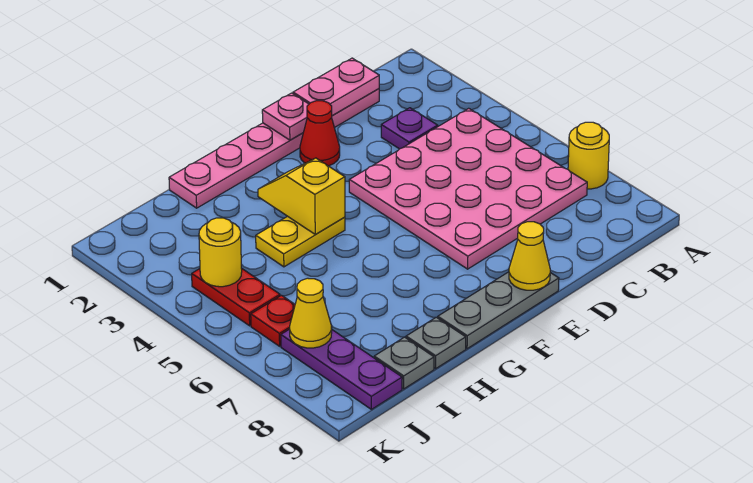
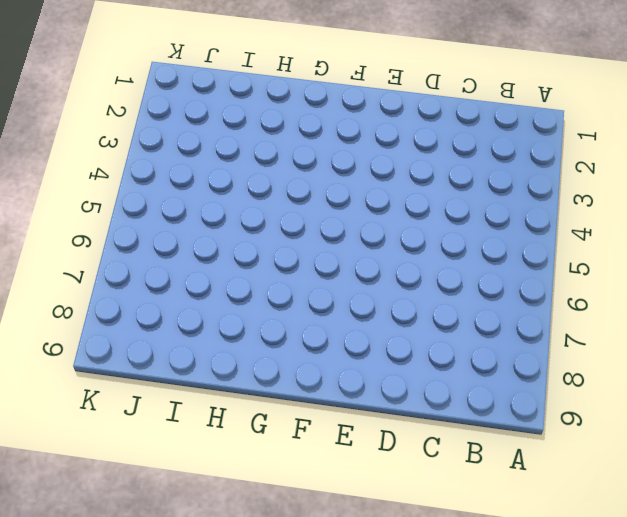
none -> yellow round brick A7 level 1
none -> pink plate B4:E7 level 1
none -> pink plate C1:H1 level 1

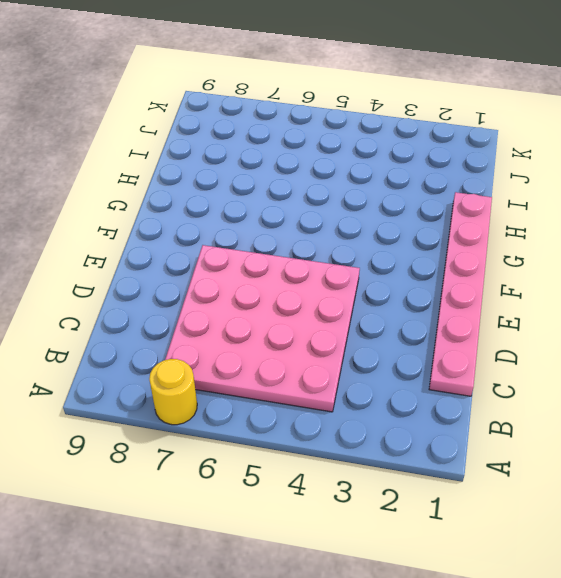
none -> purple plate C3 level 1
none -> red cone E2 level 1
none -> grey plate E9:G9 level 1

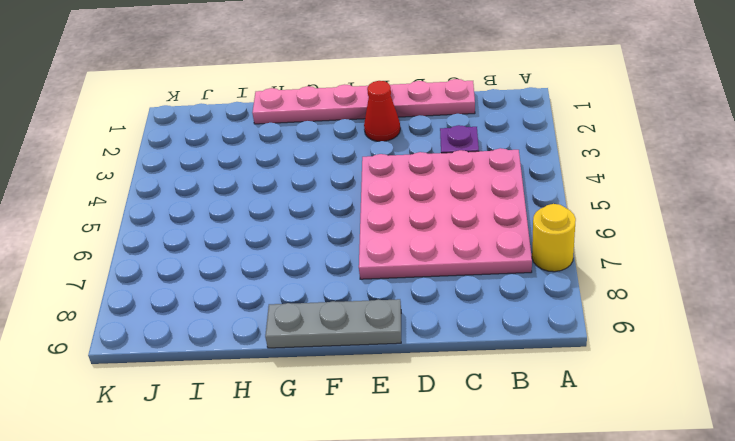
none -> yellow plate G4:H4 level 1
none -> grey plate H9 level 1
none -> grey plate I9 level 1

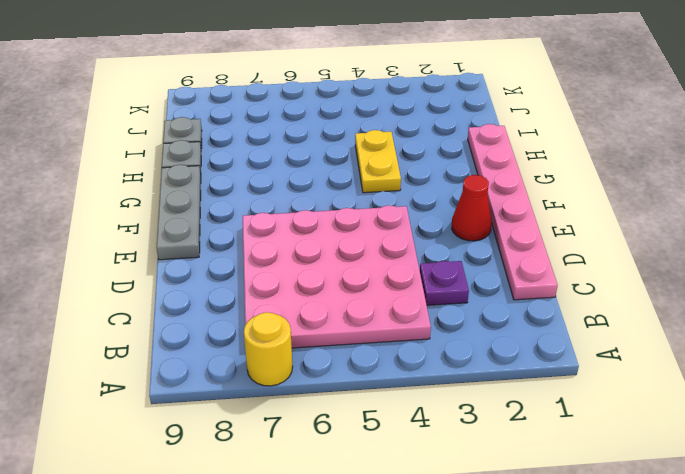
none -> red plate J4:J5 level 1
none -> red plate J6 level 1
none -> purple plate J7:J9 level 1

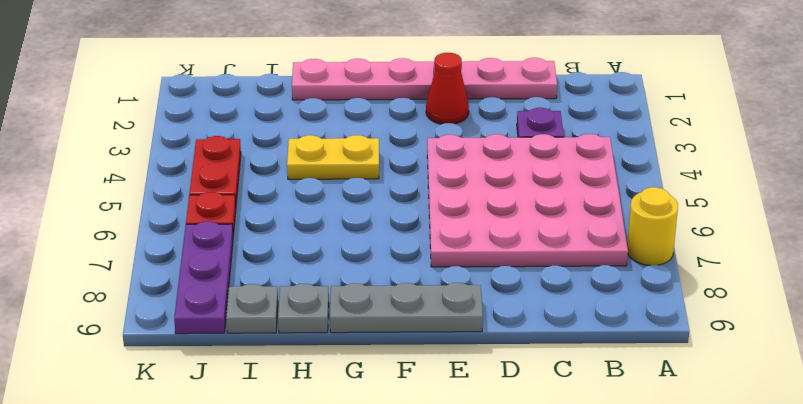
none -> pink plate C1:D1 level 2
none -> pink plate E1 level 2
none -> yellow cone E9 level 2

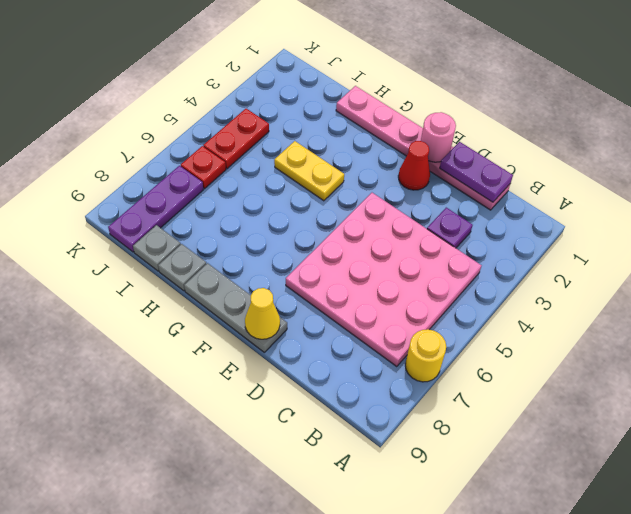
purple plate C1:D1 level 2 -> pink plate C1:D1 level 2
pink round brick E1 level 2 -> pink plate E1 level 2
none -> yellow slope G3:G4 level 2 top 4
none -> yellow round brick J4 level 2
none -> yellow cone J7 level 2

